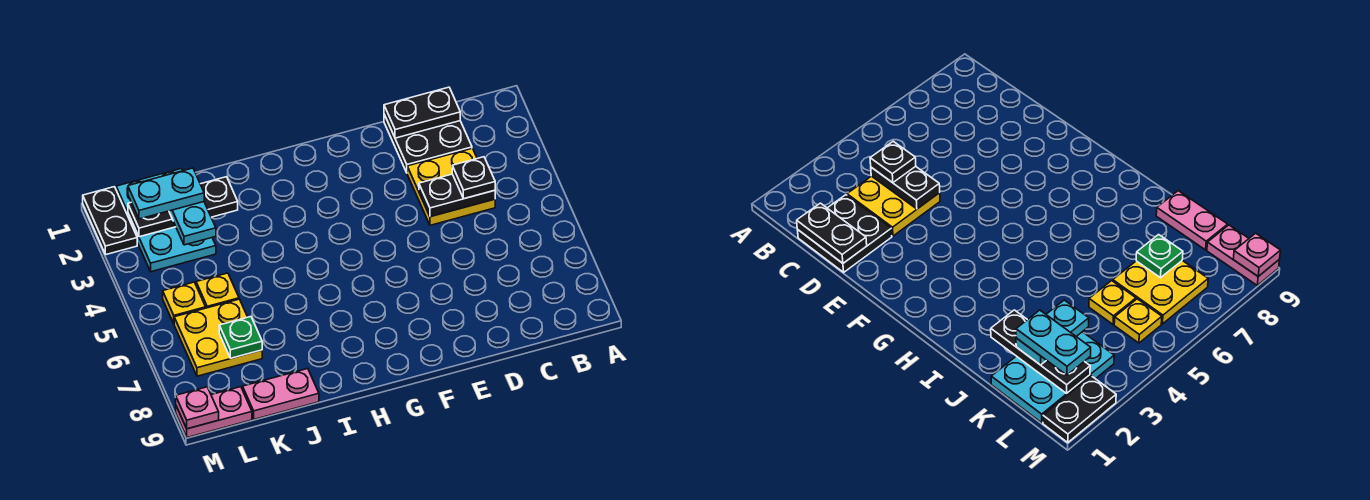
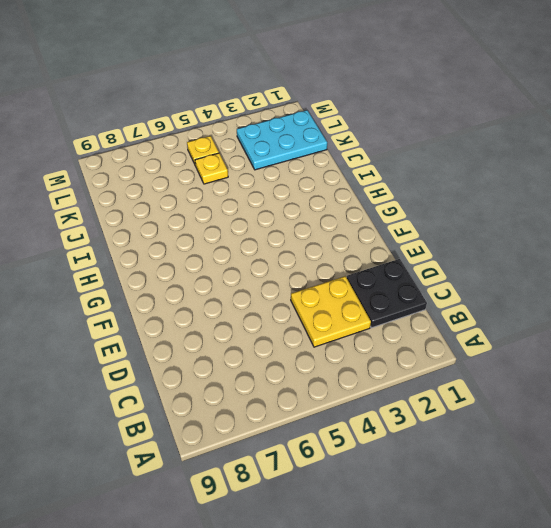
none -> pink plate J9:K9 level 1
none -> yellow plate K6:L7 level 1
none -> pink plate L9:M9 level 1

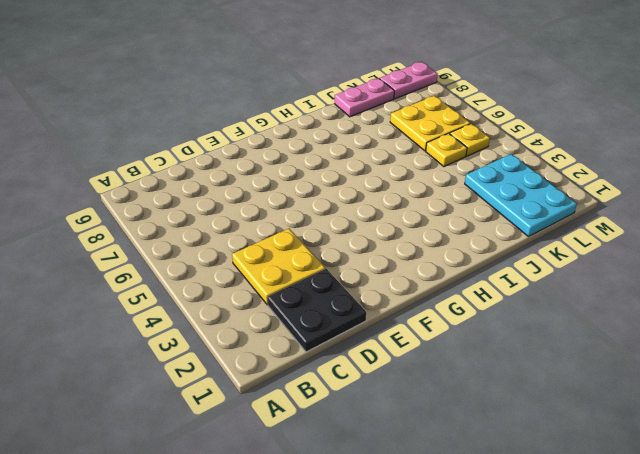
none -> black plate M1:M2 level 1
none -> black plate C1:D1 level 2
none -> black plate C4:D4 level 2

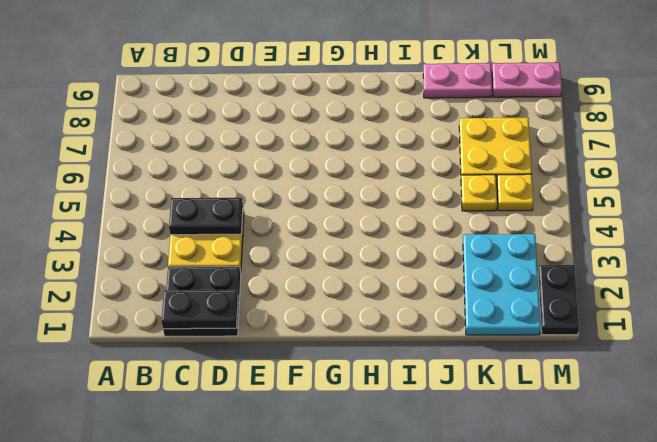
none -> black plate J2:L2 level 2
none -> green plate K7 level 2
none -> pink plate M9 level 2

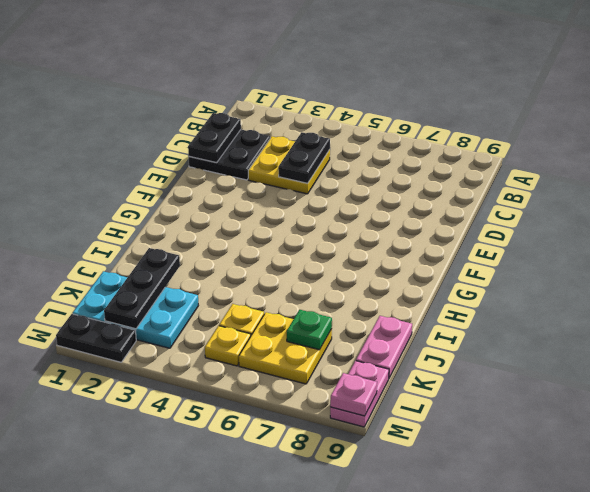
none -> black plate C4 level 3
none -> cyan plate K2:K3 level 3
none -> cyan plate K2:L2 level 4

